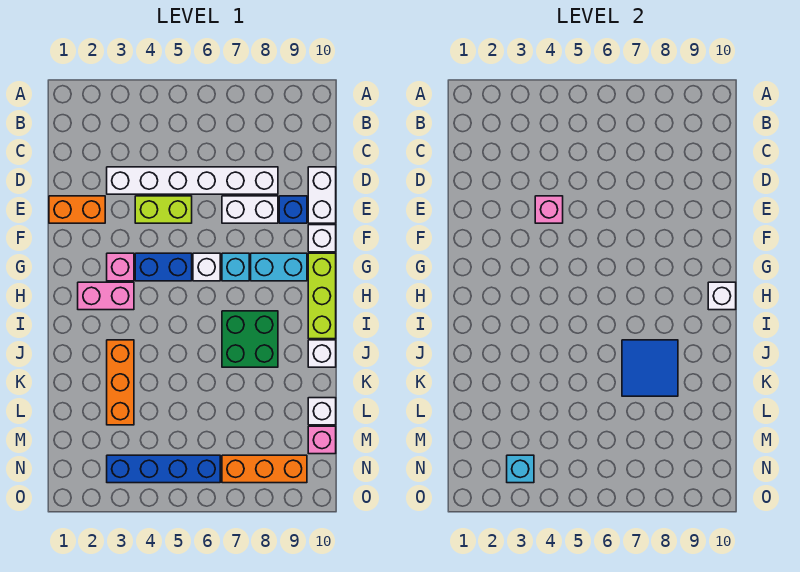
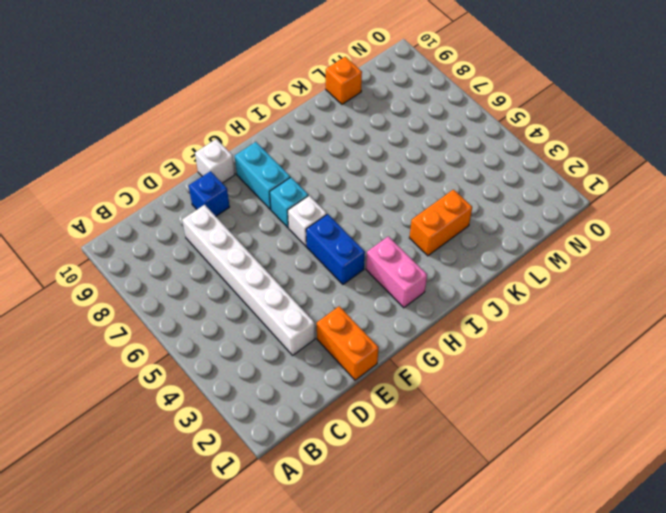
orange brick J3:K3 level 1 -> orange brick J3:L3 level 1
orange brick L10 level 1 -> white brick L10 level 1
none -> white brick D10:E10 level 1
none -> lime brick E4:E5 level 1
none -> white brick E7:E8 level 1

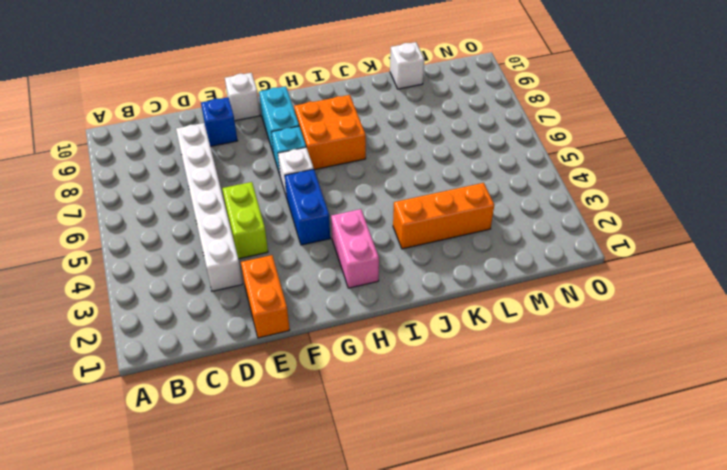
orange brick H7:I8 level 1 -> green brick I7:J8 level 1
none -> white brick D10:E10 level 1
none -> white brick E7:E8 level 1
none -> pink brick G3 level 1

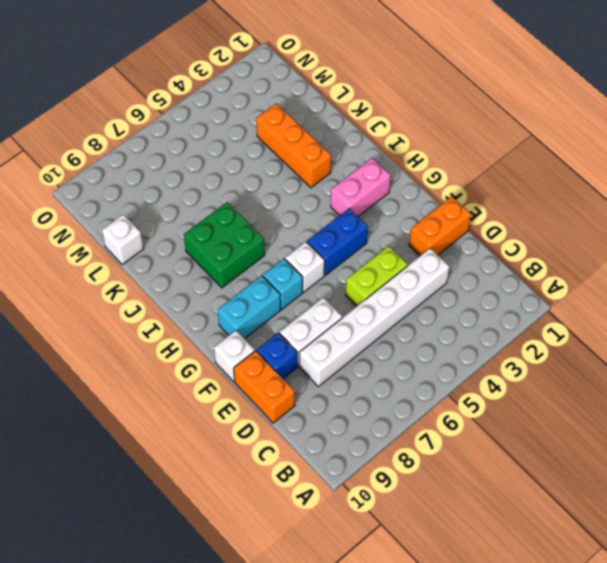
orange brick D10:E10 level 1 -> white brick D10:E10 level 1
none -> pink brick G3 level 1
none -> lime brick G10:I10 level 1
none -> white brick J10 level 1

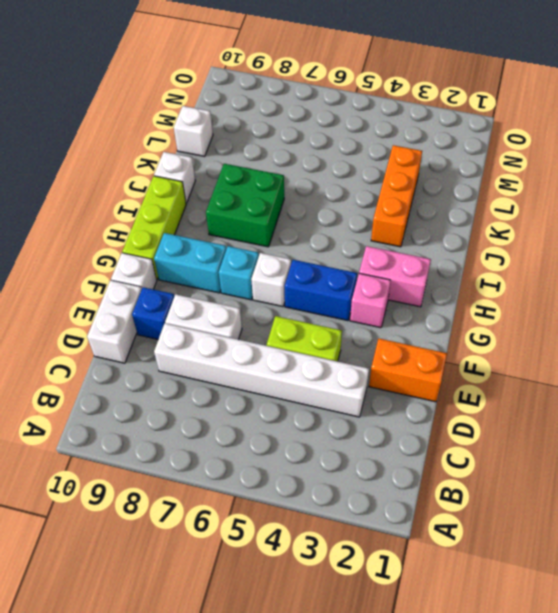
none -> pink brick M10 level 1
none -> blue brick N3:N6 level 1
none -> orange brick N7:N9 level 1

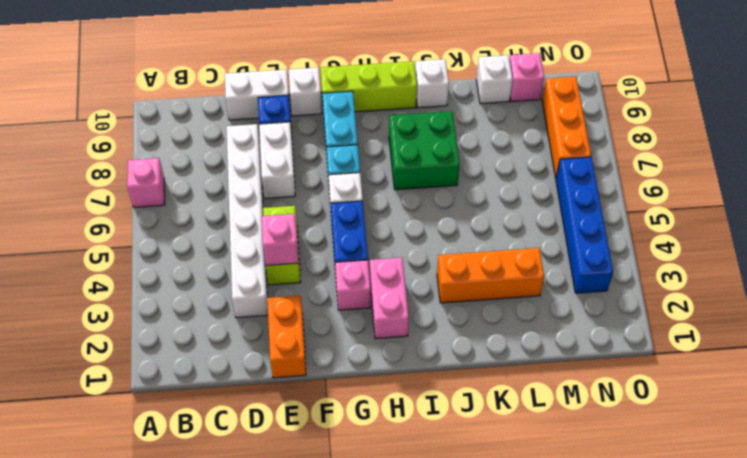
pink brick A7 level 1 -> none
none -> white brick H10 level 2
none -> blue tile J7:K8 level 2
none -> cyan brick N3 level 2

